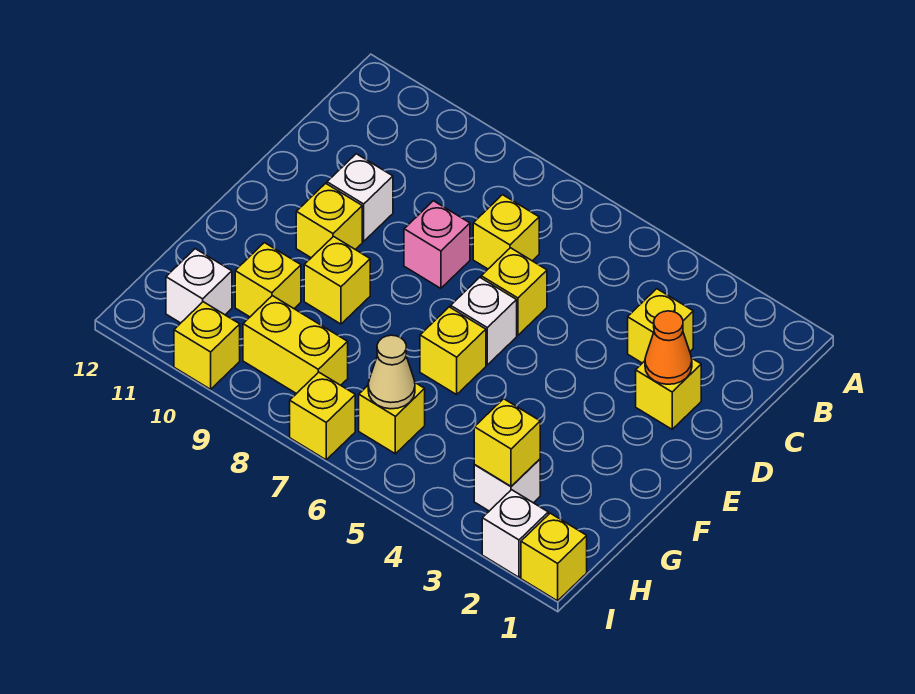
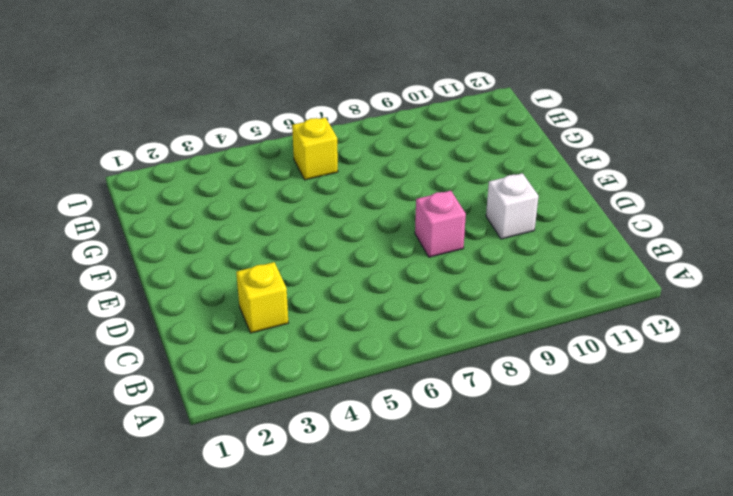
none -> yellow brick C7 level 1
none -> yellow brick D2 level 1
none -> yellow brick D6 level 1

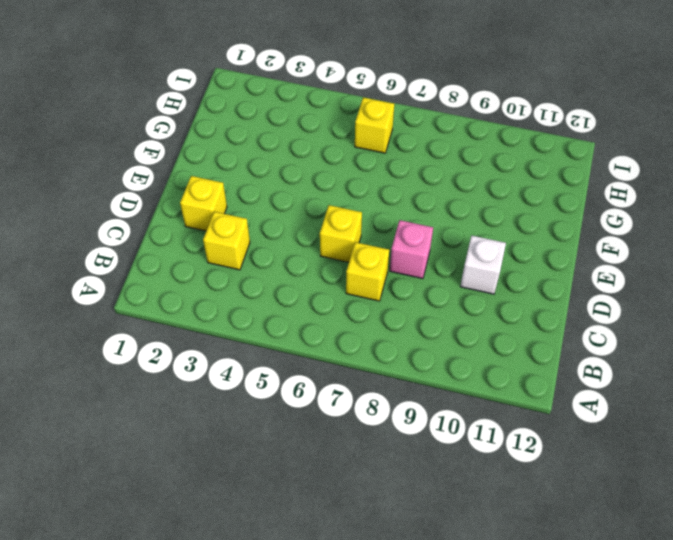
none -> white brick E6 level 1
none -> yellow brick E10 level 1
none -> yellow brick F6 level 1

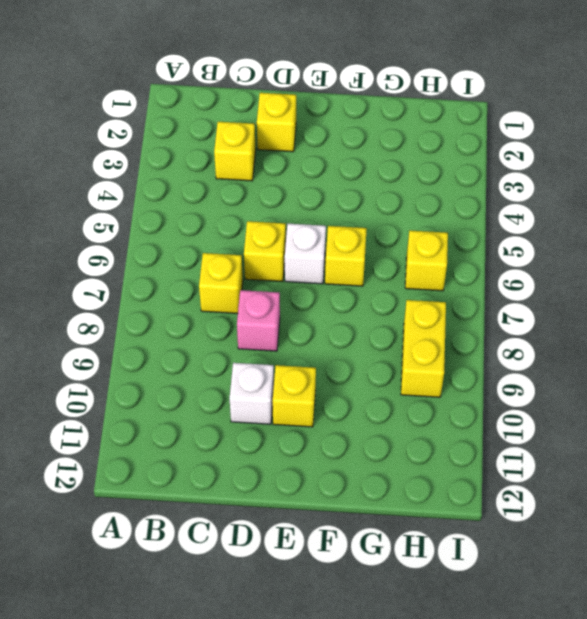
none -> yellow brick F9 level 1
none -> yellow brick G10 level 1
none -> white brick H3 level 1

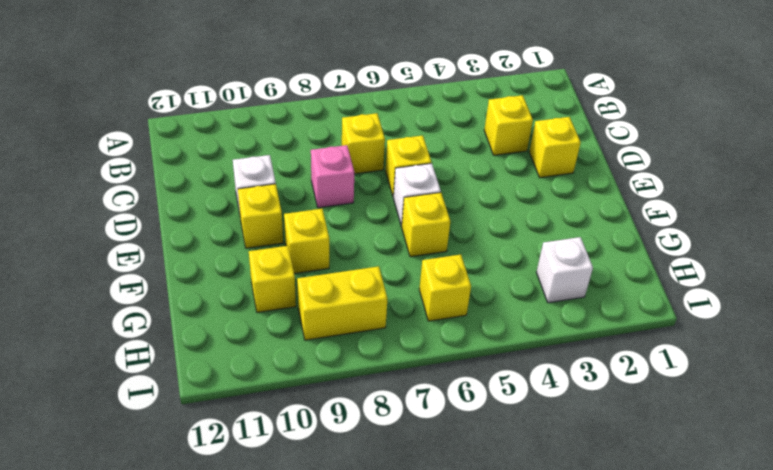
none -> white brick H11 level 1
none -> yellow brick I1 level 1
none -> white brick I2 level 1

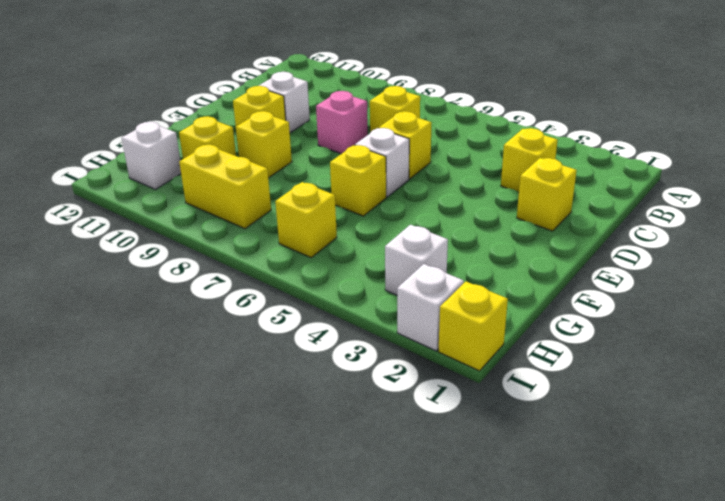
none -> yellow brick I7 level 1
none -> yellow brick I10 level 1
none -> orange cone D2 level 2

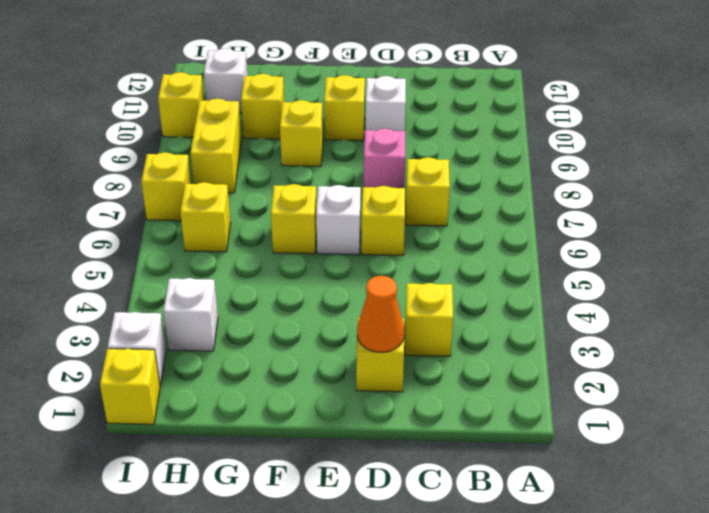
none -> yellow brick H3 level 2
none -> tan cone H6 level 2

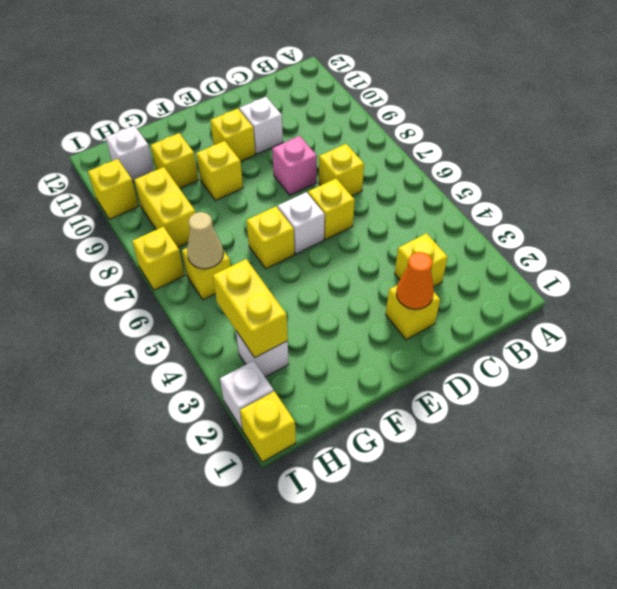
yellow brick H3:H4 level 2 -> yellow brick H3 level 2

